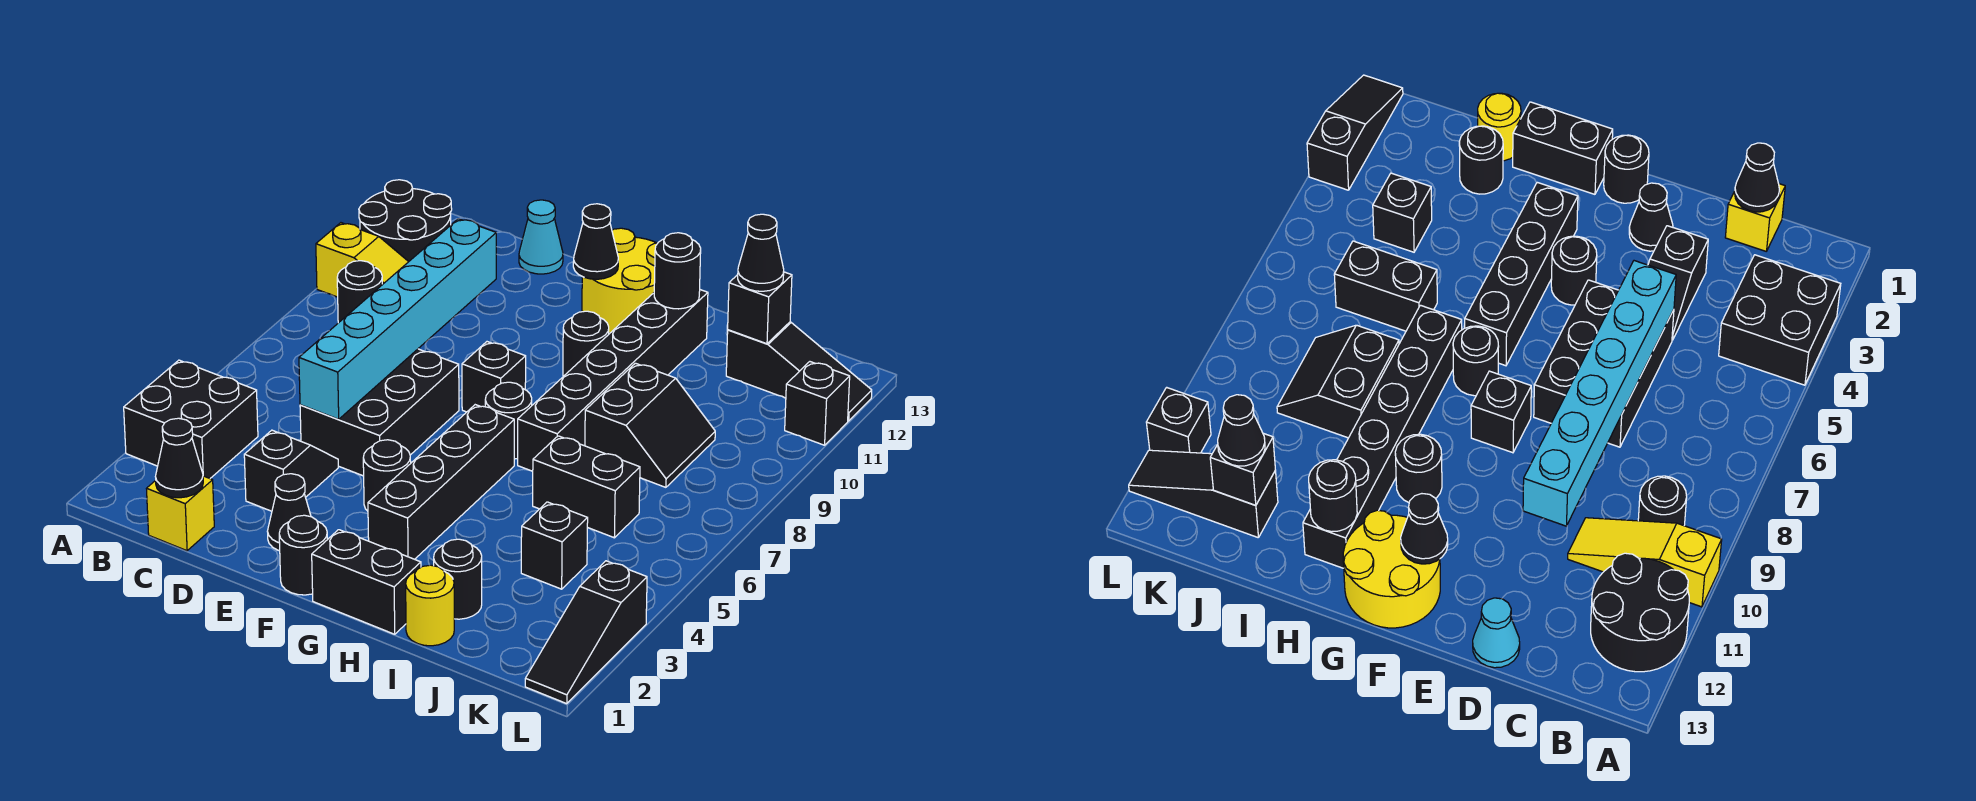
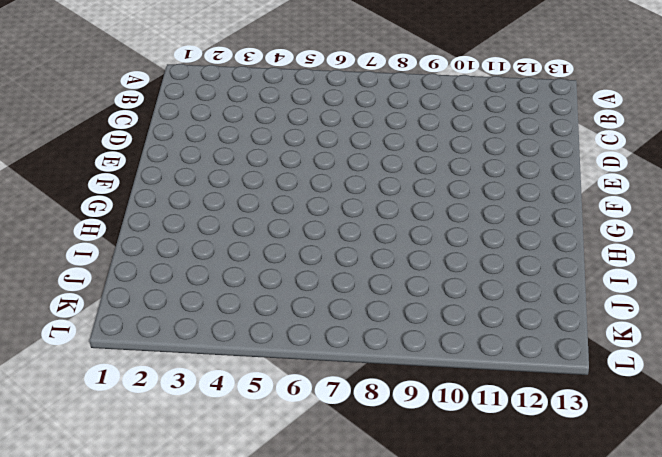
none -> black brick A3:B4 level 1
none -> yellow slope A10:C10 level 1 top A
none -> black round brick A11:B12 level 1
none -> black round brick B9 level 1

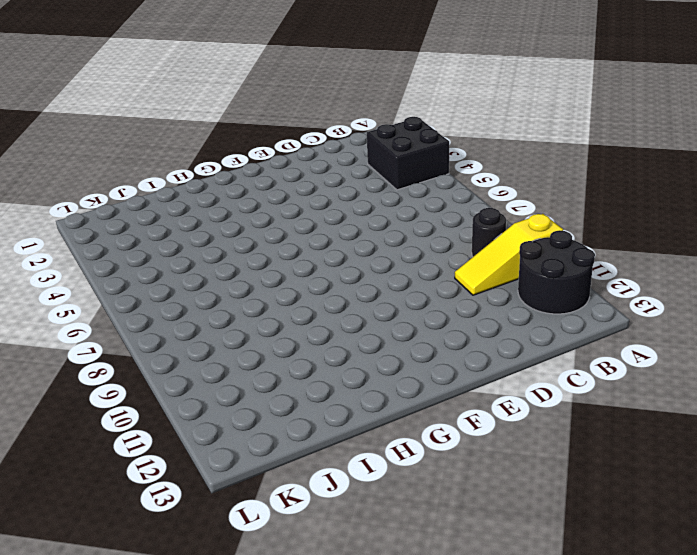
none -> yellow brick C1 level 1
none -> black slope D3:D4 level 1 top 3
none -> black brick D5:E7 level 1
none -> cyan cone D13 level 1

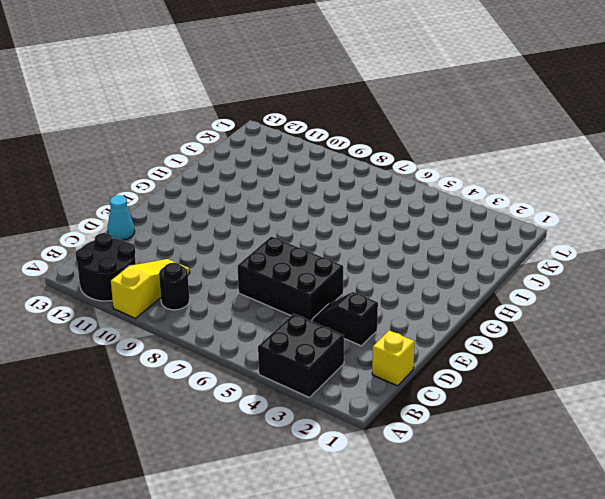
none -> black cone E2 level 1
none -> black round brick F1 level 1
none -> black round brick F4 level 1
none -> black brick F8 level 1

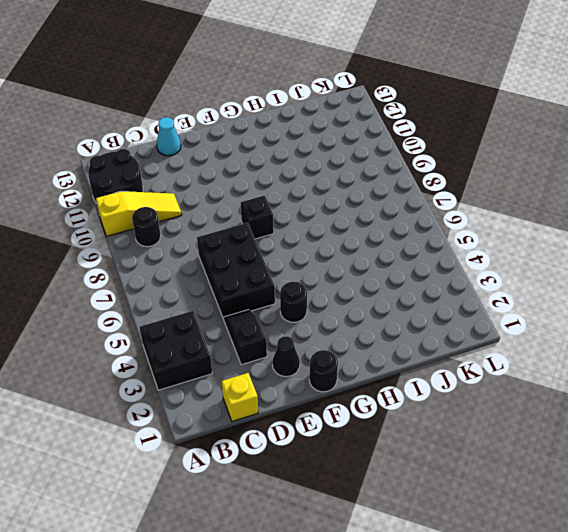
none -> yellow round brick F12:G13 level 1
none -> black brick G1:H1 level 1
none -> black brick G3:G6 level 1
none -> black round brick G7 level 1

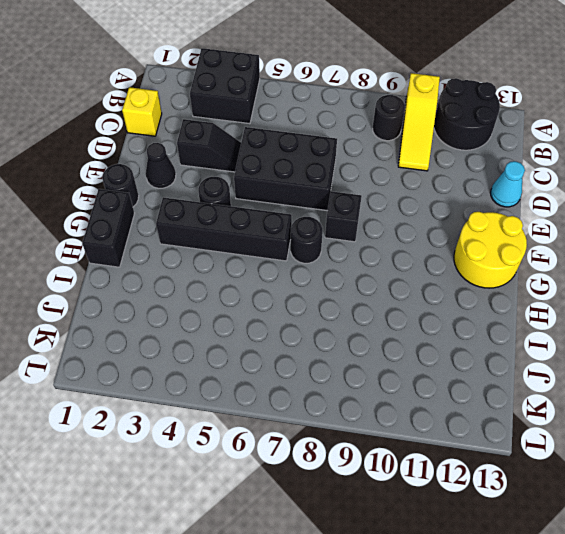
none -> black round brick G10 level 1
none -> black brick H7:H12 level 1
none -> yellow round brick I1 level 1
none -> black round brick I2 level 1

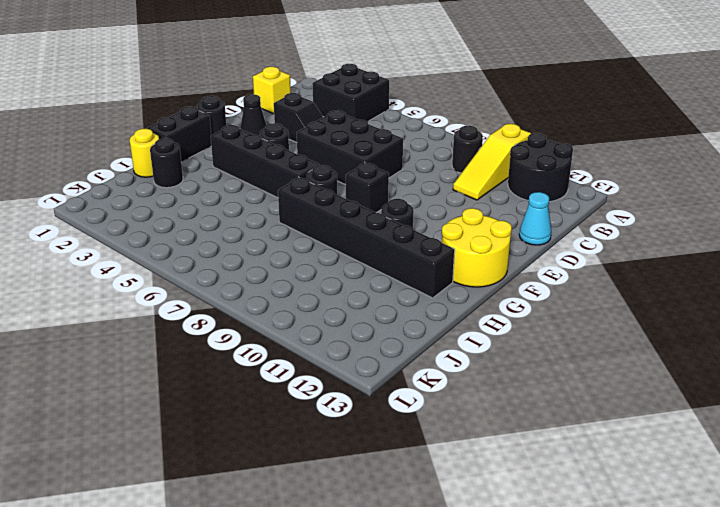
none -> black brick I6:J6 level 1
none -> black slope I8:J9 level 1 top I
none -> black brick J4 level 1
none -> black slope J12:L12 level 1 top J

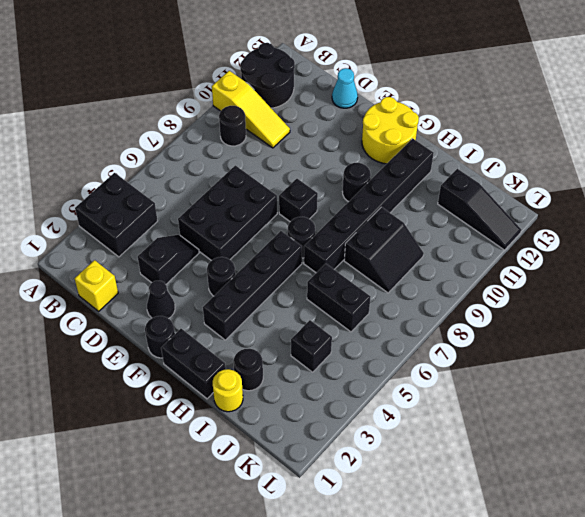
none -> black slope L1:L3 level 1 top 3
none -> black brick L11 level 1
none -> black cone C1 level 2
none -> cyan brick D5:D10 level 2

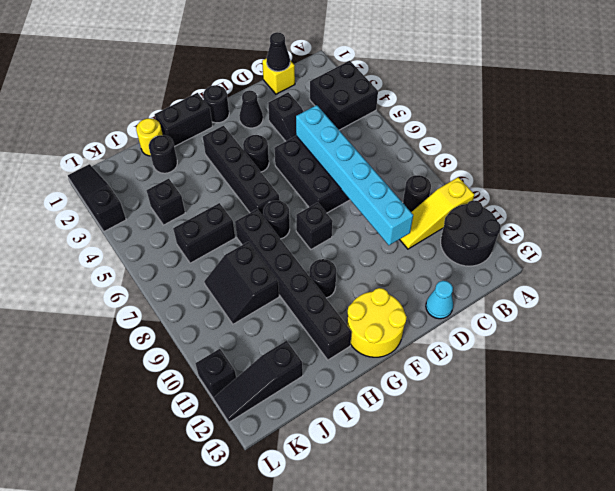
none -> black cone F12 level 2
none -> black round brick H12 level 2
none -> black brick J12 level 2
none -> black cone J12 level 3

